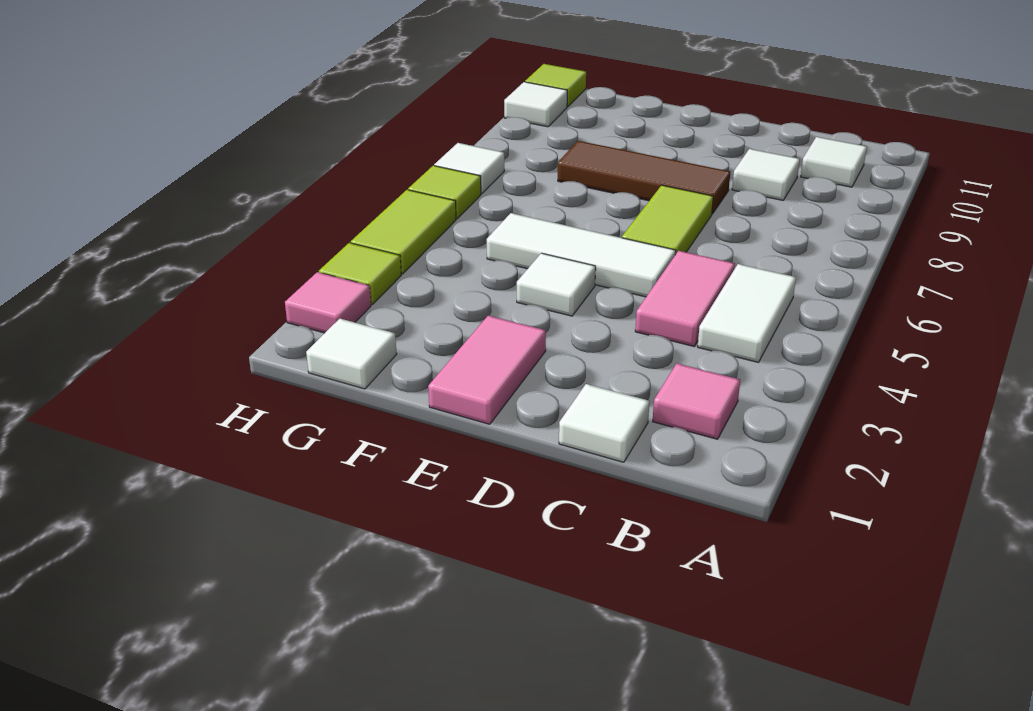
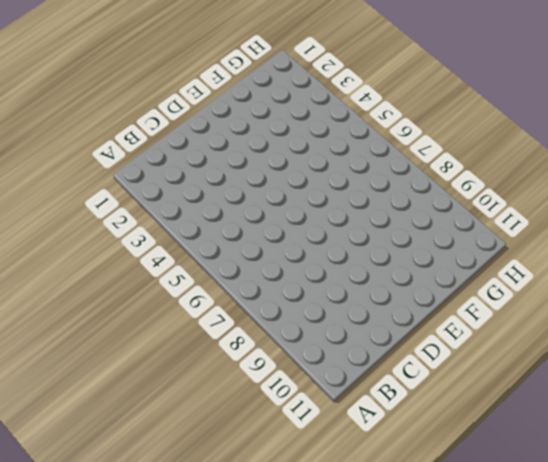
none -> pink tile B2 level 1
none -> white tile B4:B5 level 1
none -> white tile B10 level 1

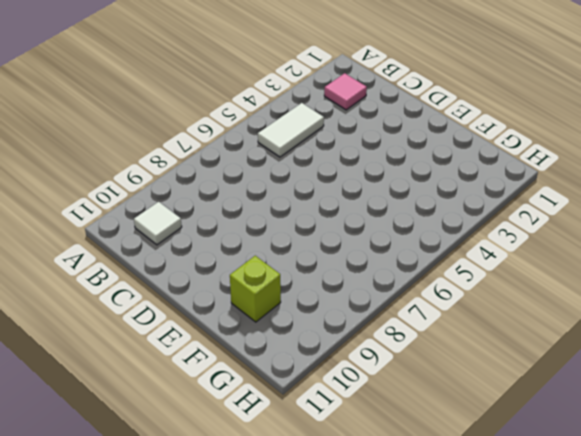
lime brick F10 level 1 -> none
none -> white tile C1 level 1
none -> pink tile C4:C5 level 1
none -> white tile C9 level 1

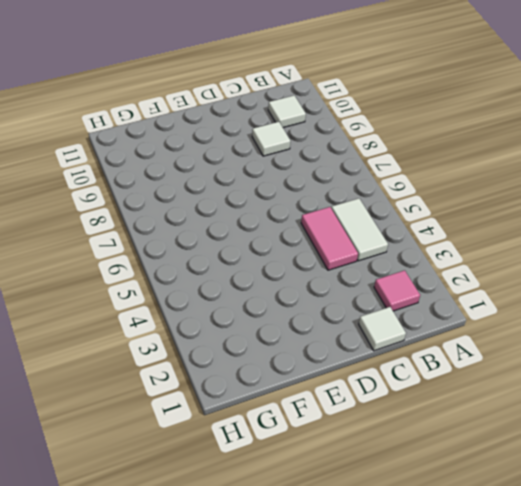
none -> white tile D5:F5 level 1
none -> lime tile D6:D7 level 1
none -> brown tile D8:F8 level 1

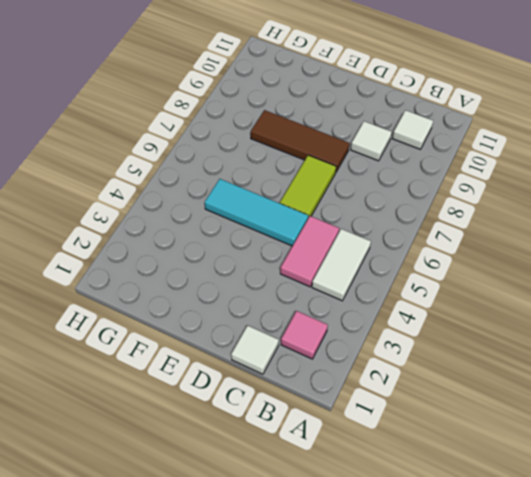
cyan tile D5:F5 level 1 -> white tile D5:F5 level 1
none -> pink tile E1:E2 level 1
none -> white tile E4 level 1
none -> white tile G1 level 1

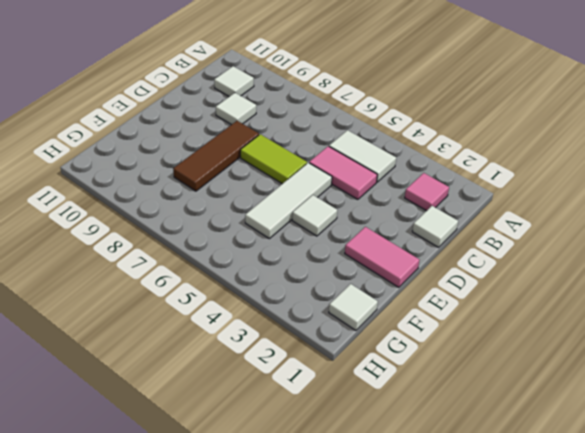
none -> pink tile H2 level 1
none -> lime tile H3 level 1
none -> lime tile H4:H5 level 1

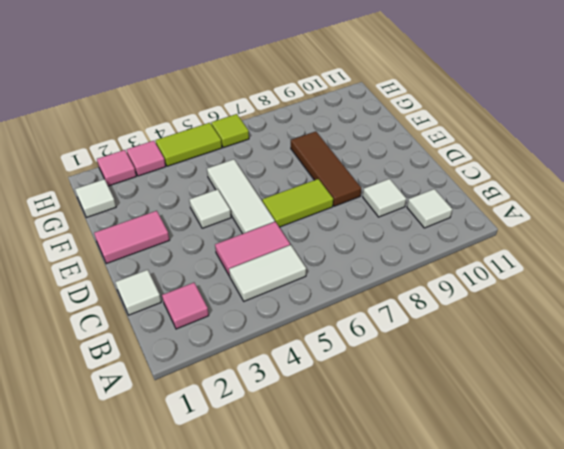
pink tile H3 level 1 -> lime tile H3 level 1
none -> white tile H7 level 1
none -> white tile H10 level 1
none -> lime tile H11 level 1

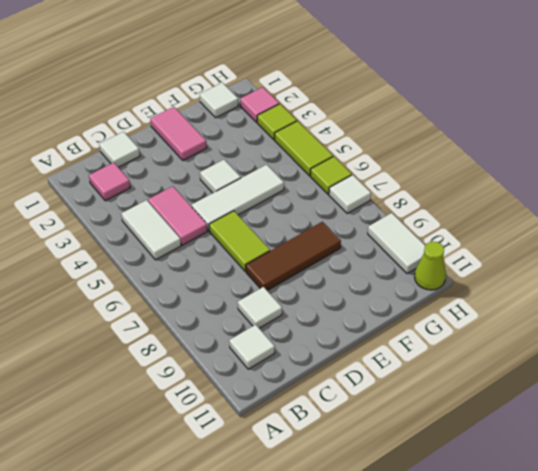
white tile H9:H10 level 1 -> white tile H10 level 1
lime cone H11 level 1 -> lime tile H11 level 1

